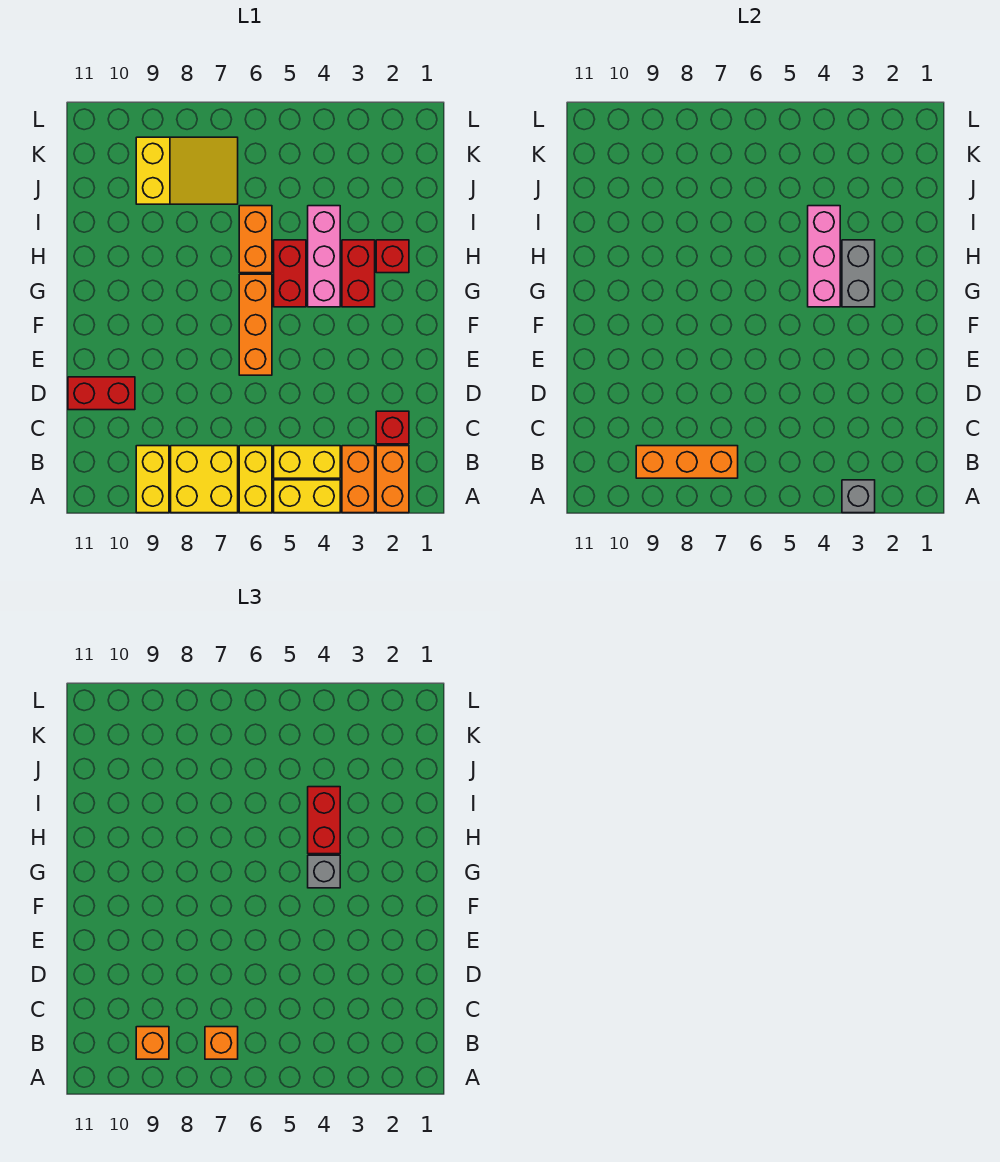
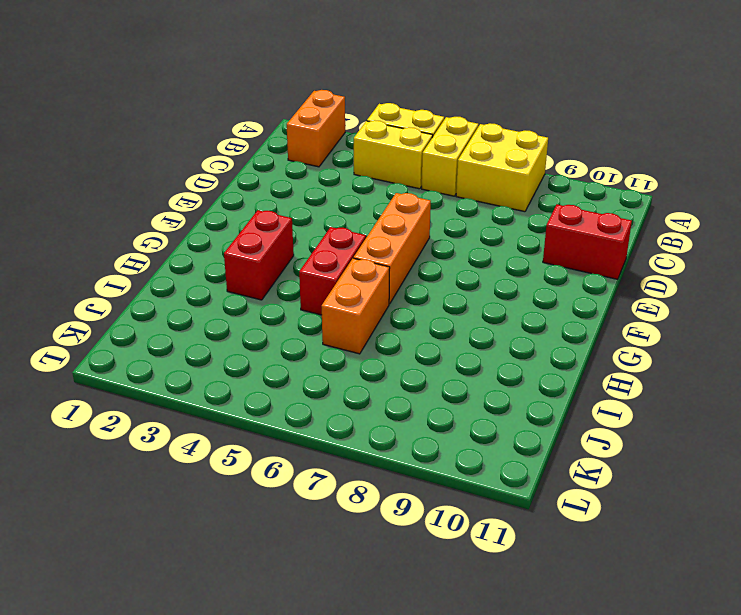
none -> orange brick A3:B3 level 1
none -> yellow brick A9:B9 level 1
none -> red brick C2 level 1

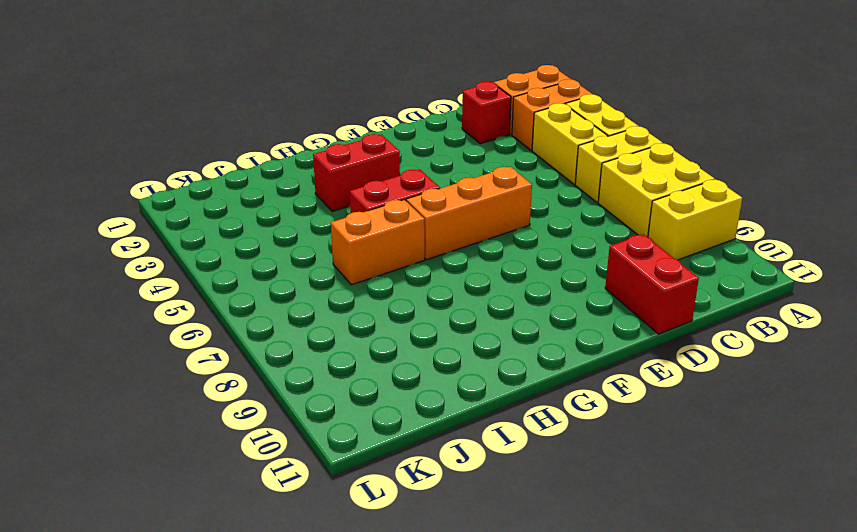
none -> pink brick G4:I4 level 1
none -> red brick H2 level 1
none -> yellow slope J7:K9 level 1 top 9

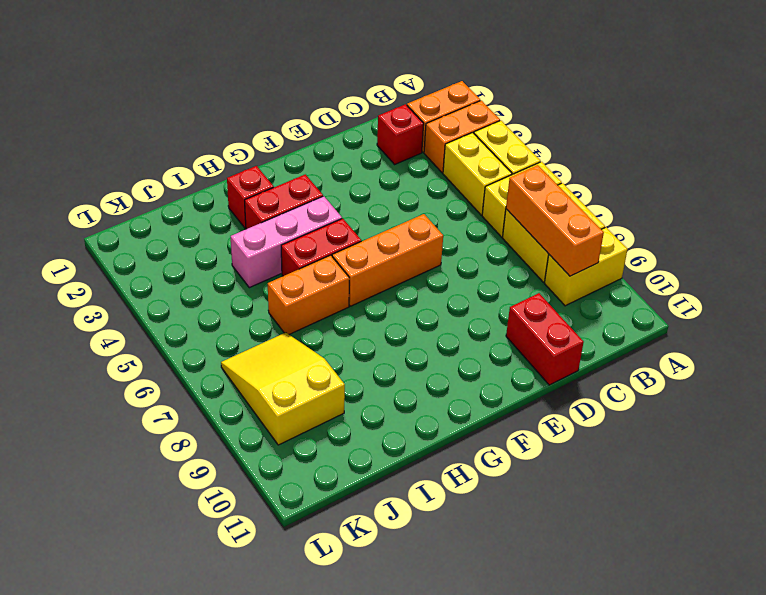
none -> grey brick A3 level 2
none -> grey brick G3:H3 level 2
none -> pink brick G4:I4 level 2

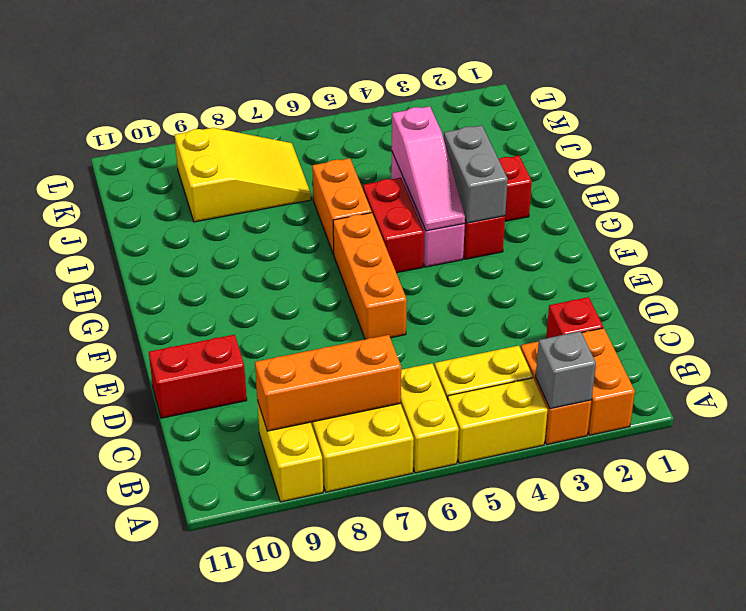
pink slope G4:I4 level 2 top I -> pink brick G4:I4 level 2
none -> orange brick B7 level 3
none -> orange brick B9 level 3
none -> grey brick G4 level 3

